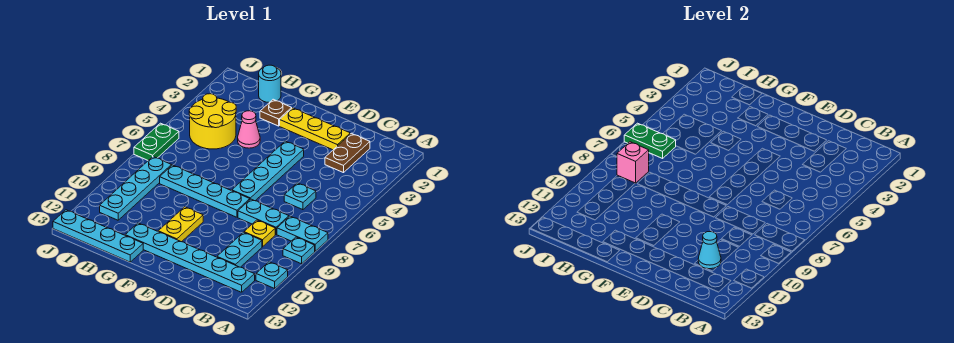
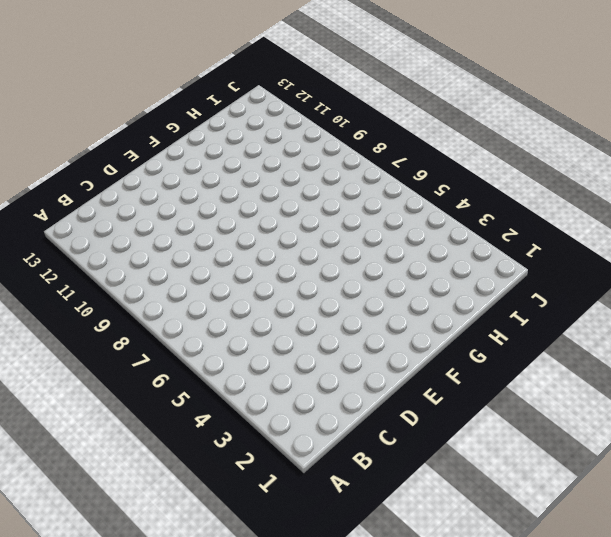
none -> cyan plate A8:B8 level 1
none -> cyan plate A9 level 1
none -> cyan plate A11 level 1

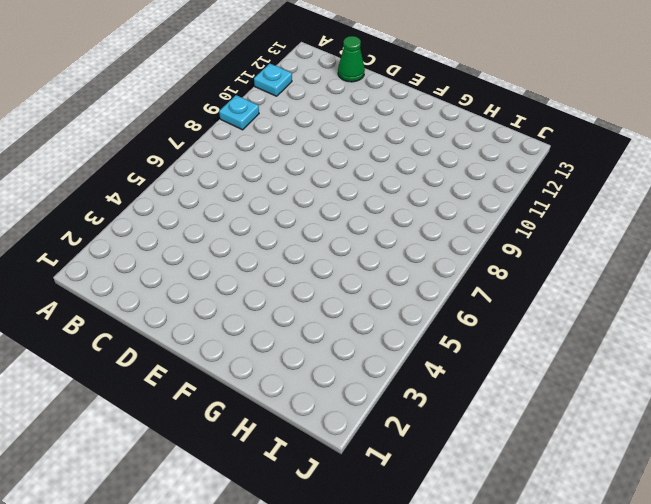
green cone C13 level 1 -> none
none -> cyan plate A8:B8 level 1
none -> cyan plate B12:G12 level 1
none -> brown plate C2:C3 level 1

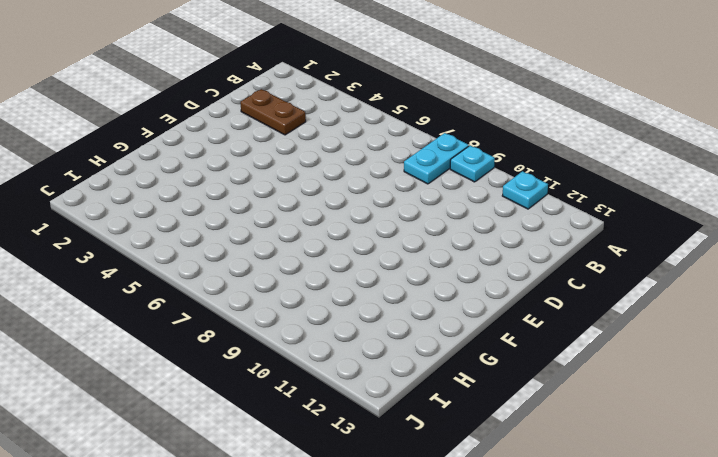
none -> cyan plate B12:G12 level 1
none -> cyan plate C6 level 1
none -> cyan plate C8:D8 level 1

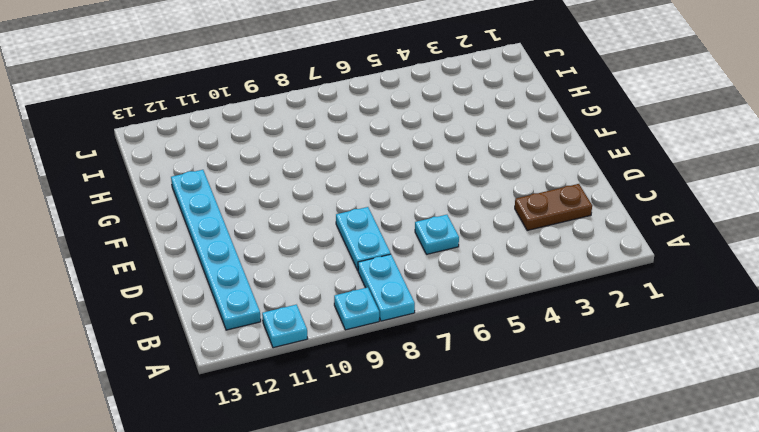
none -> yellow plate C9 level 1
none -> cyan plate C10:C11 level 1
none -> yellow plate D2:F2 level 1

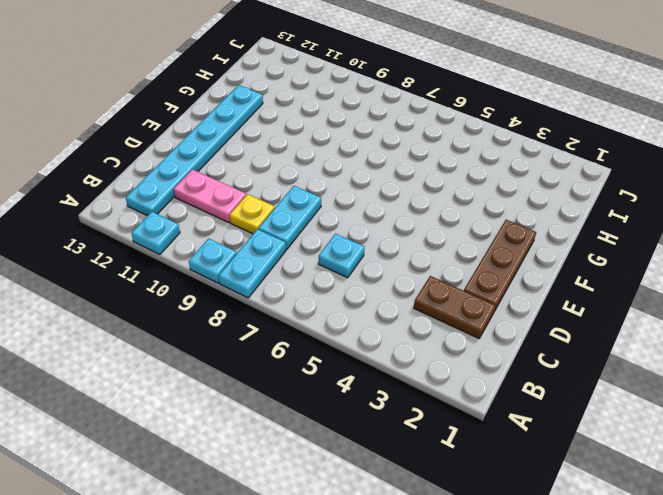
pink plate C10:C11 level 1 -> cyan plate C10:C11 level 1
brown plate D2:F2 level 1 -> yellow plate D2:F2 level 1
none -> cyan plate E4:E7 level 1
none -> cyan plate E8:H8 level 1
none -> yellow plate F10:F11 level 1

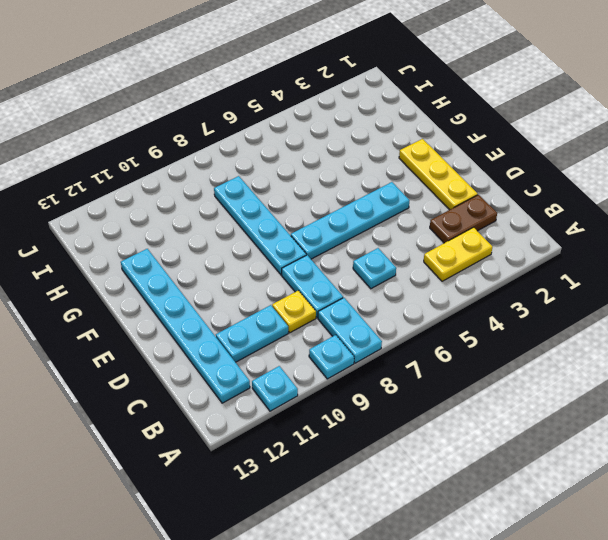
yellow plate B3:B4 level 1 -> yellow plate F10:F11 level 1
none -> brown plate G2 level 1
none -> pink cone G4 level 1
none -> cyan plate G13:J13 level 1

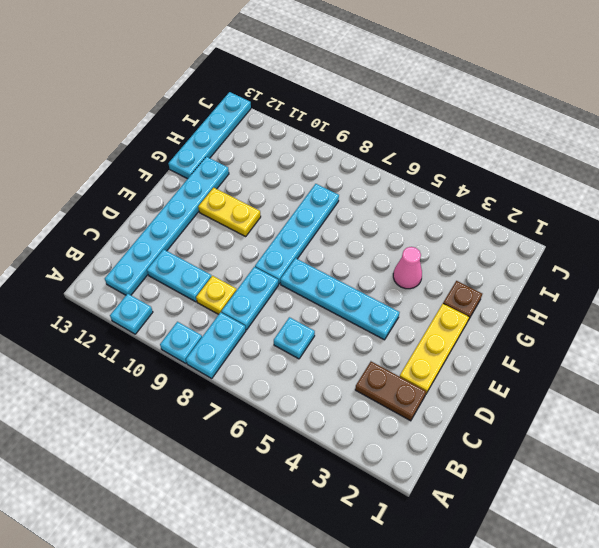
none -> cyan round brick H1 level 1
none -> yellow round brick H4:I5 level 1
none -> cyan plate I8:I11 level 1

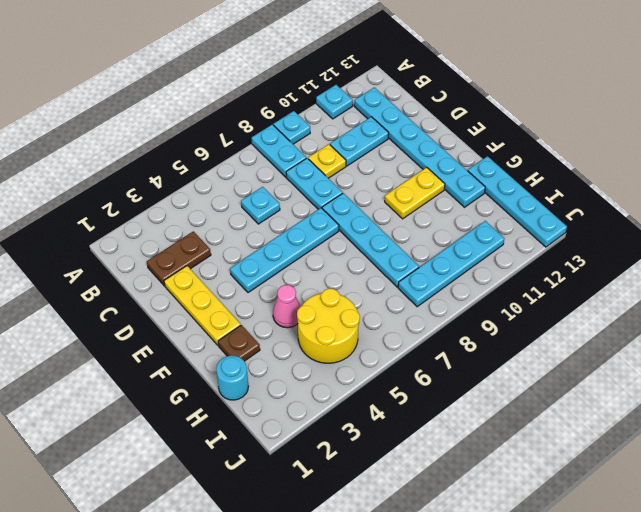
none -> green plate J6:J7 level 1
none -> cyan cone C11 level 2
none -> green plate I6:J6 level 2

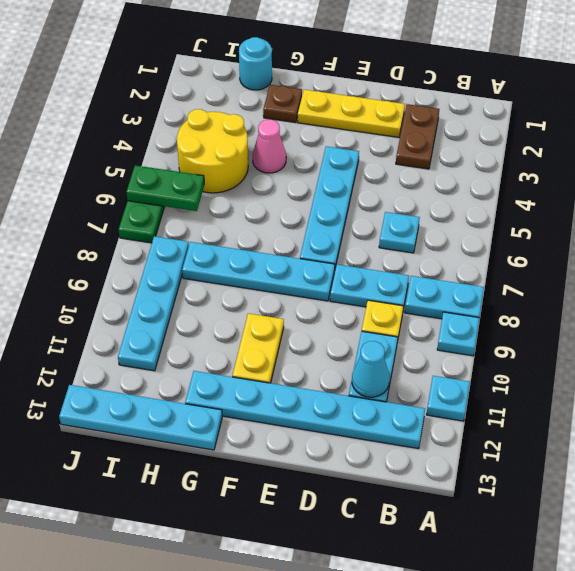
none -> pink brick I8 level 2

